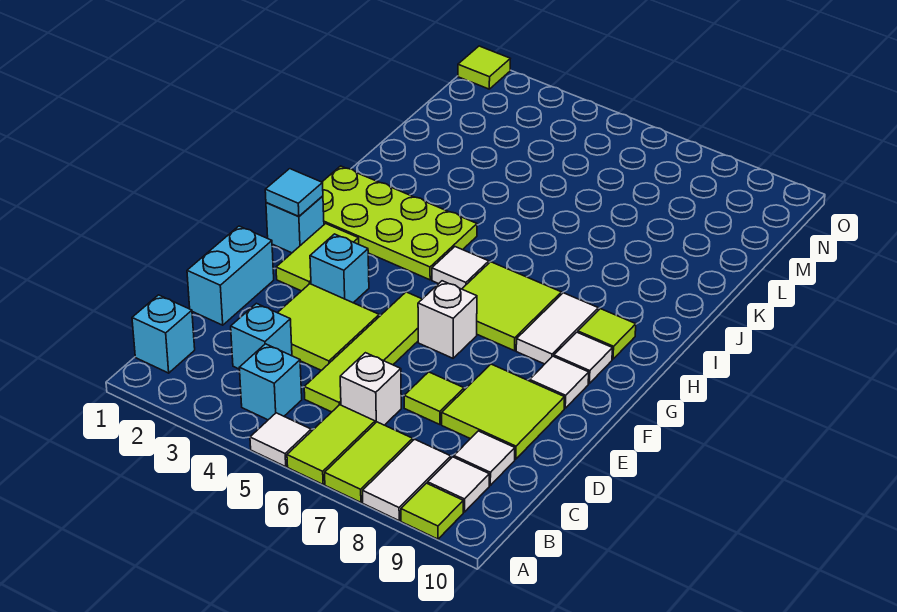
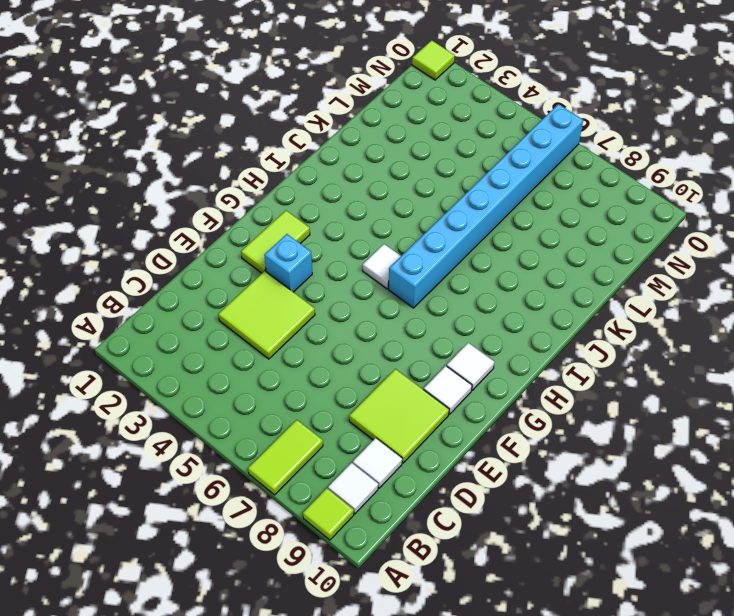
cyan brick H6:O6 level 1 -> lime tile G6:H7 level 1
none -> white tile A5 level 1
none -> lime tile A6:B6 level 1
none -> white tile A8:B8 level 1

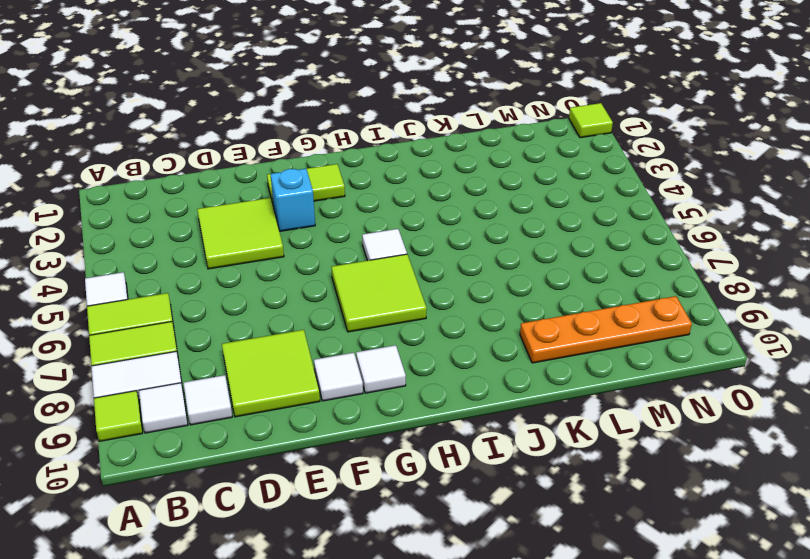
orange plate K9:N9 level 1 -> none
none -> cyan brick B1 level 1
none -> cyan brick B4 level 1
none -> cyan brick C3 level 1

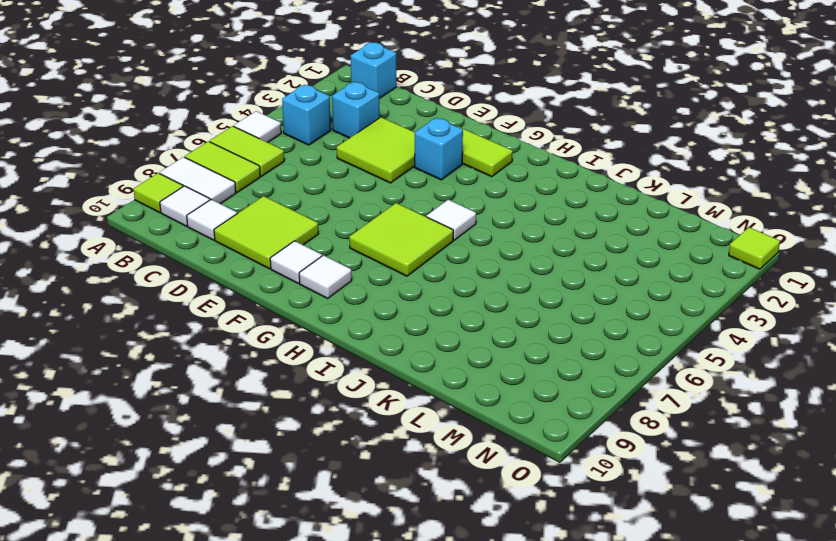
none -> lime tile C5:F5 level 1
none -> white brick C6 level 1
none -> cyan brick D1:E1 level 1

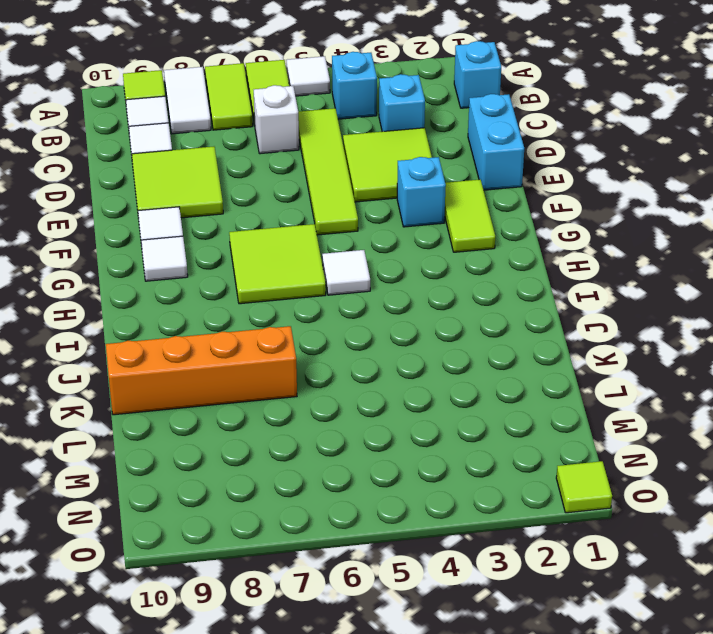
orange brick K7:K10 level 1 -> none
none -> lime tile D7 level 1
none -> white brick F6 level 1
none -> cyan brick G1 level 1

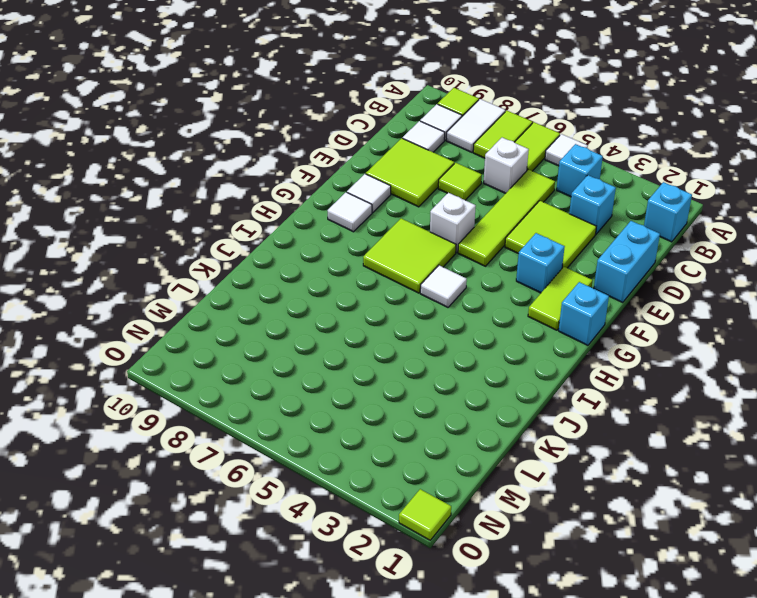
none -> white tile G8:H8 level 1
none -> lime plate H1:I4 level 1
none -> lime tile H9 level 1

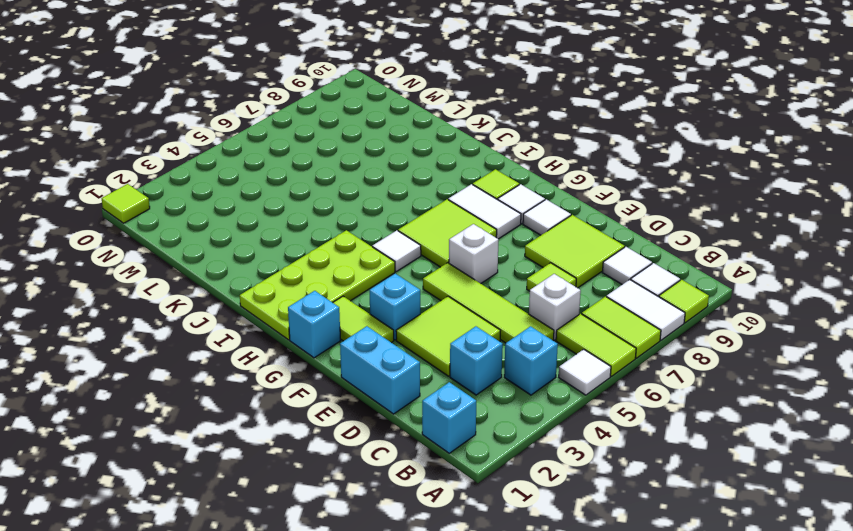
none -> cyan tile G1 level 2

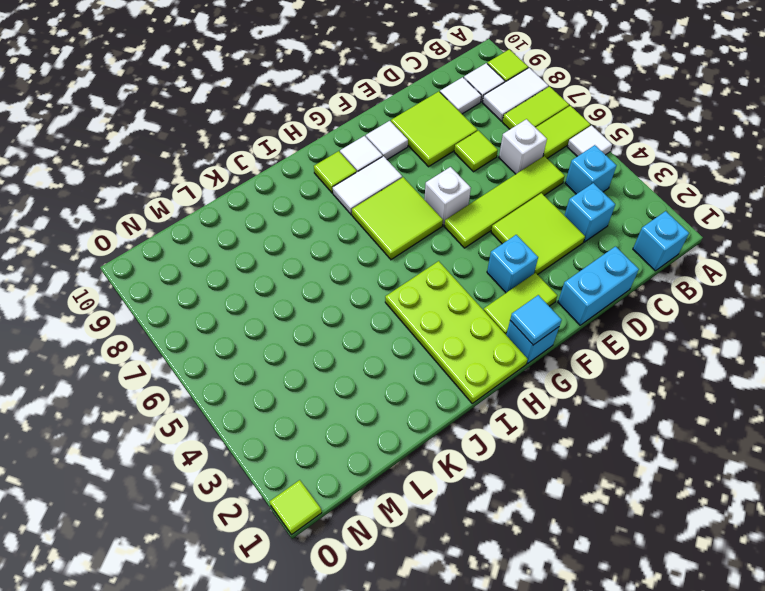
none -> white tile H5 level 1

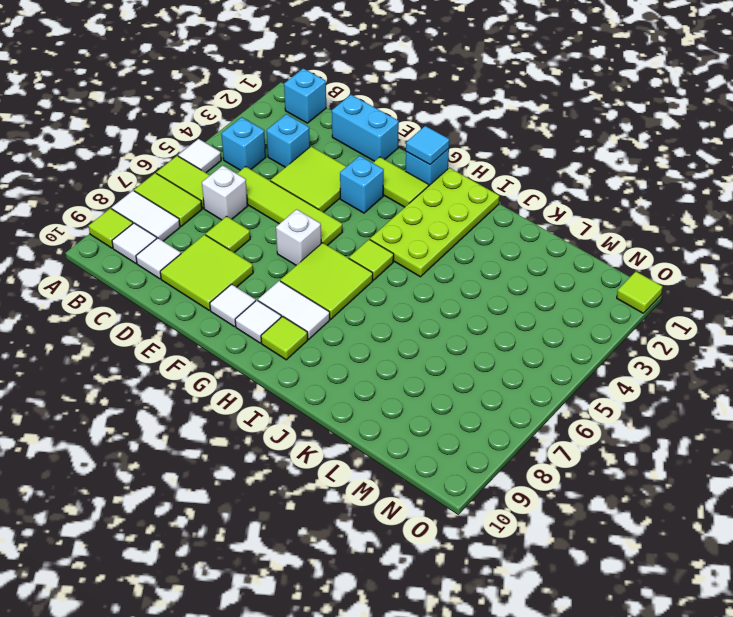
lime tile H5 level 1 -> white tile H5 level 1

